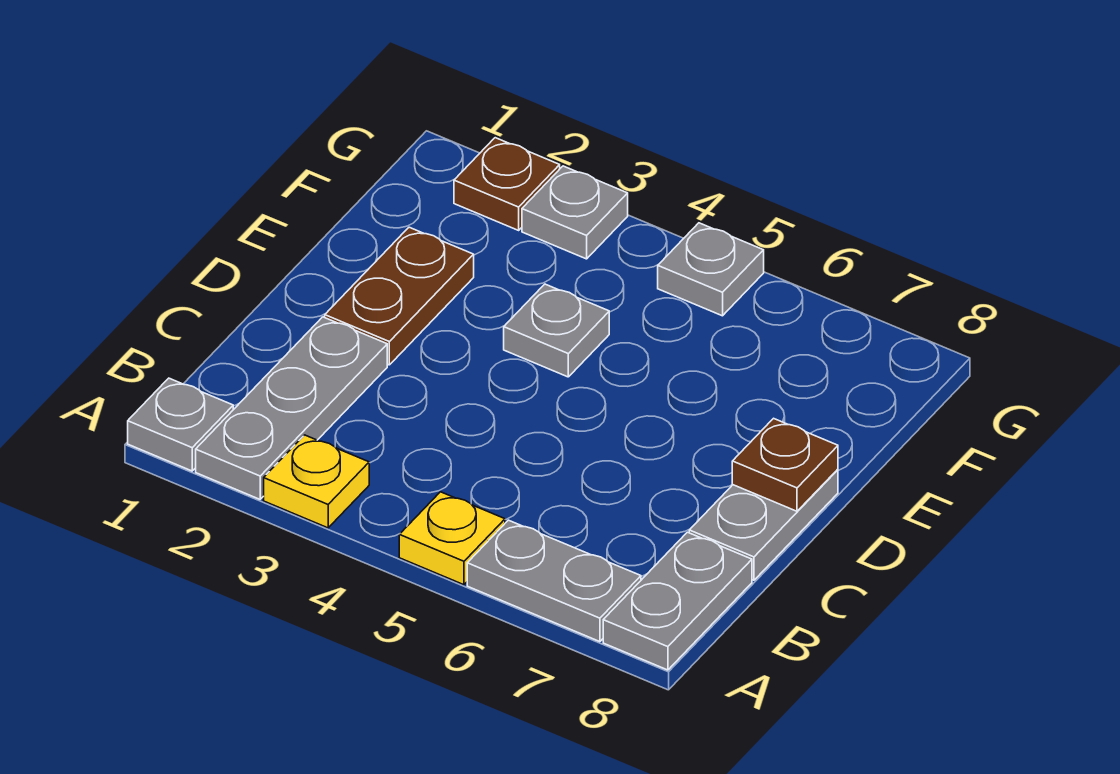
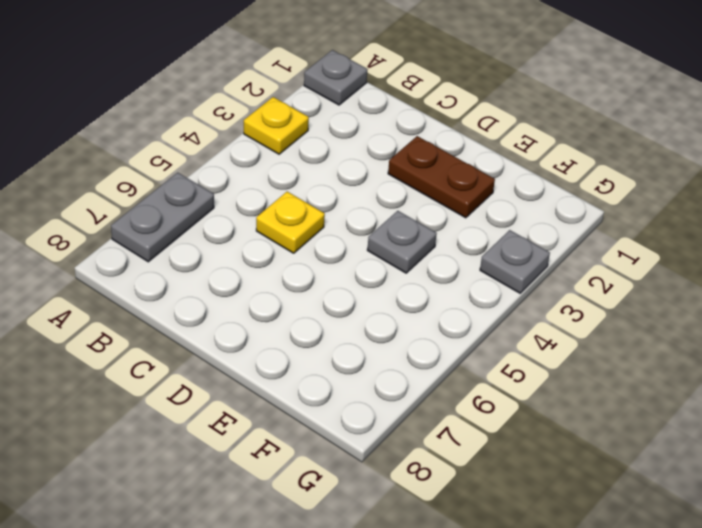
yellow plate C5 level 1 -> yellow plate A5 level 1
none -> grey plate A2:C2 level 1
none -> grey plate A8:B8 level 1
none -> grey plate C8:D8 level 1

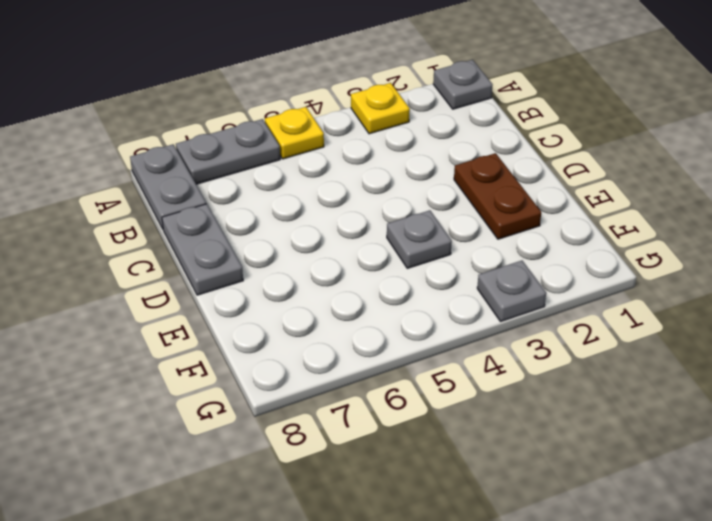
none -> grey plate A2:C2 level 1
none -> brown plate G2 level 1
none -> grey plate G5 level 1

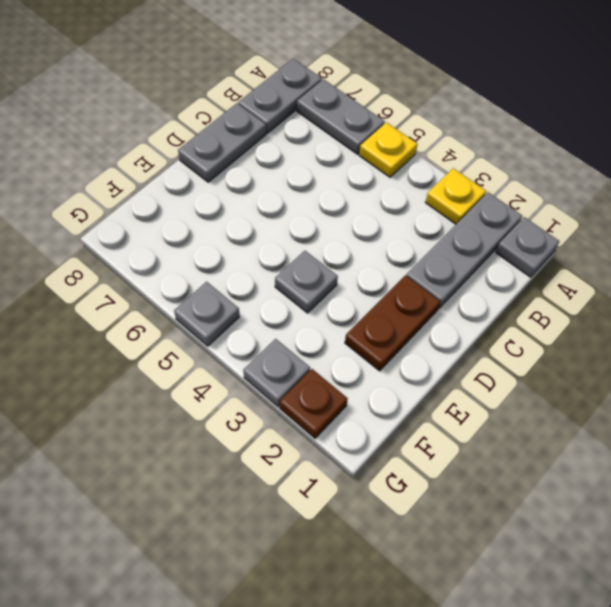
none -> brown plate D8 level 2

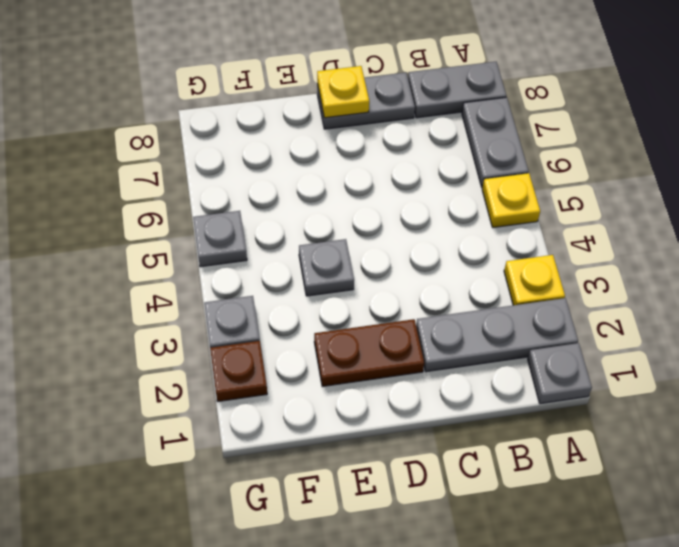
yellow plate D8 level 2 -> brown plate D8 level 2

